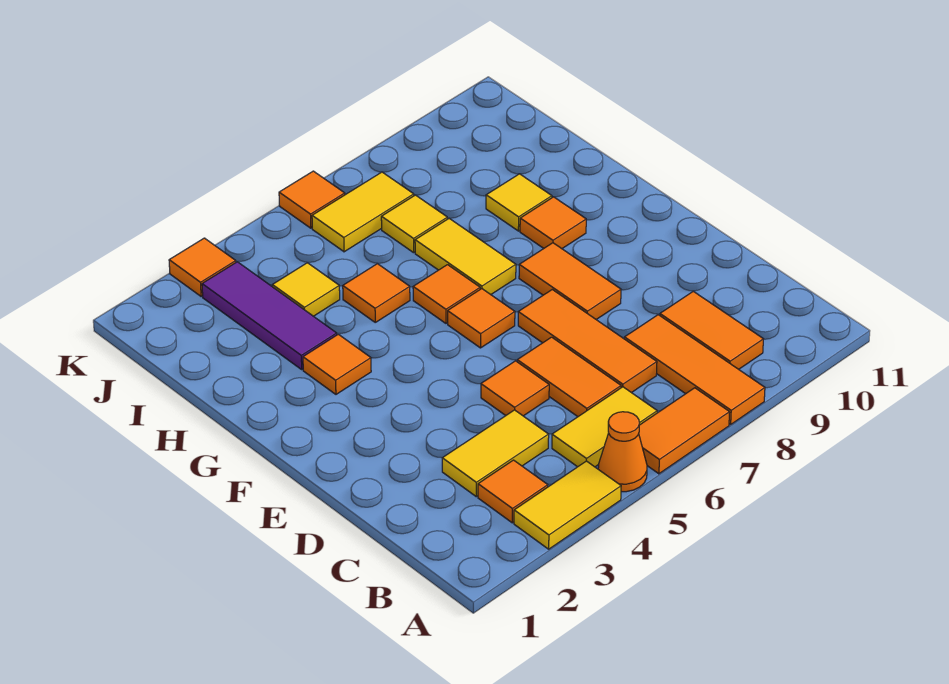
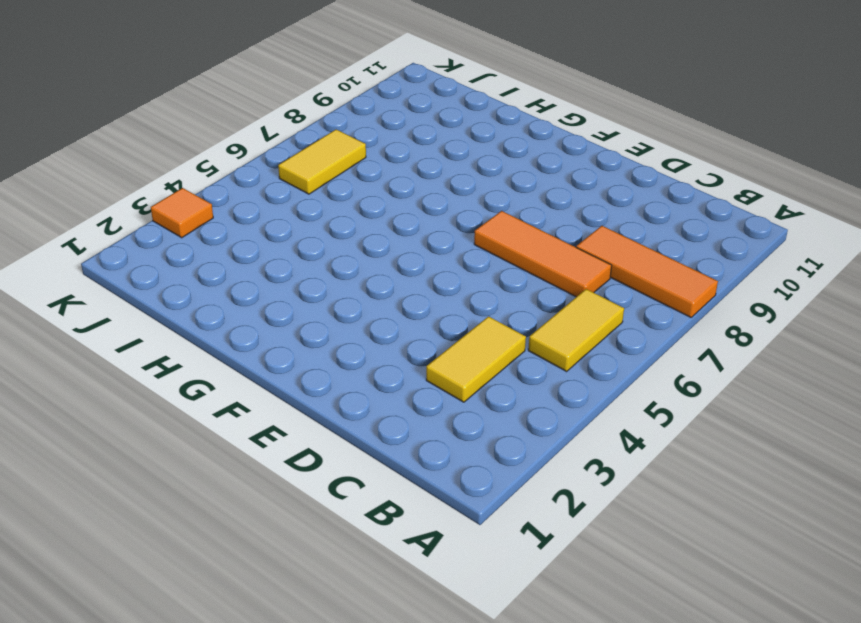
none -> yellow tile A3:A4 level 1
none -> orange cone A5 level 1
none -> orange tile A6:A7 level 1

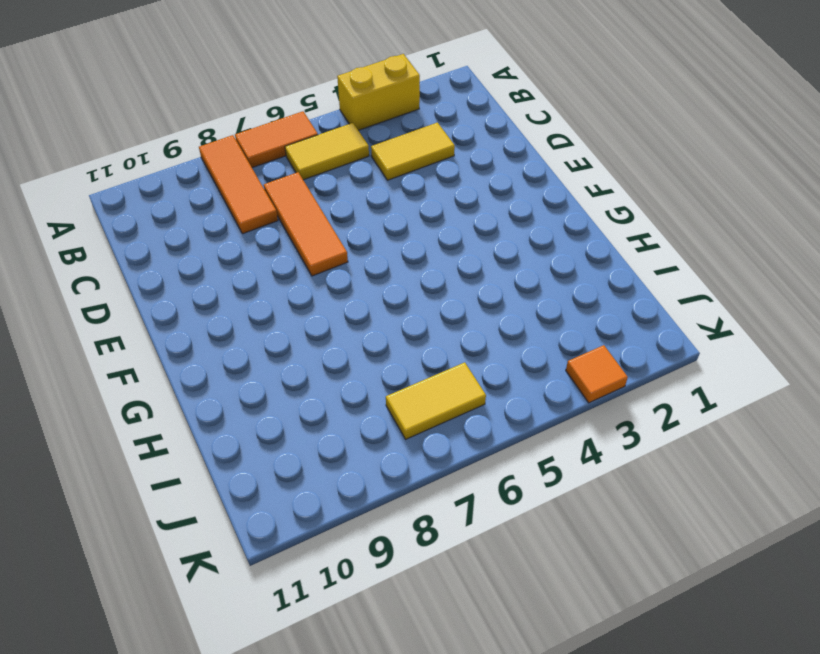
yellow brick A3:A4 level 1 -> yellow tile A3:A4 level 1
none -> orange cone A5 level 1
none -> orange tile B3 level 1
none -> orange tile B9:C9 level 1

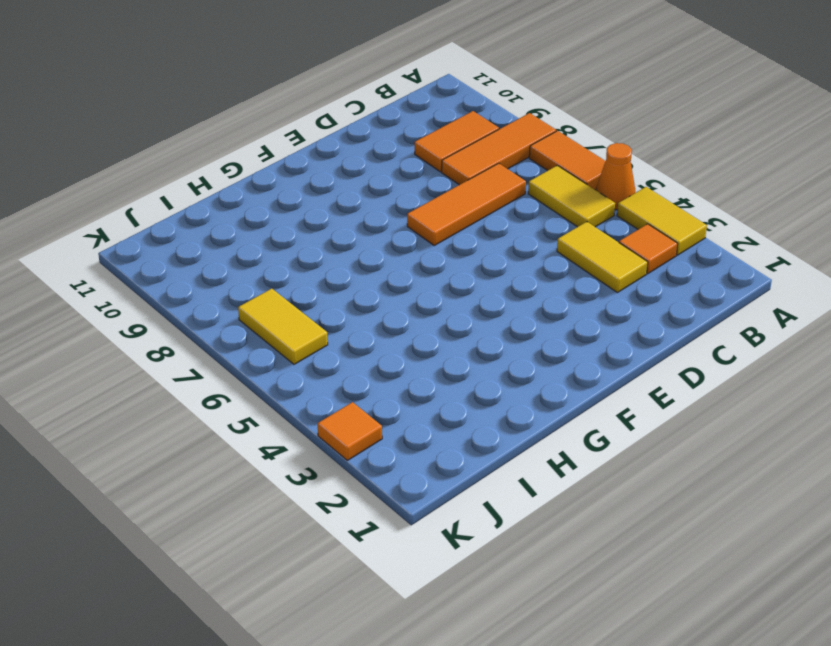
none -> orange tile C6:D6 level 1
none -> orange tile D5 level 1
none -> orange tile E8:F8 level 1

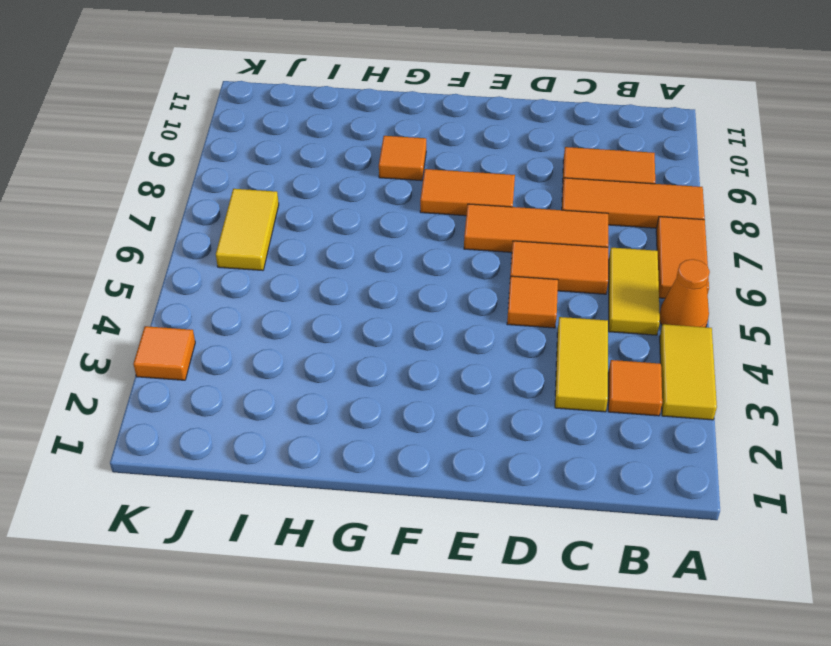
none -> orange tile F6 level 1
none -> orange tile G3 level 1
none -> orange tile G6 level 1

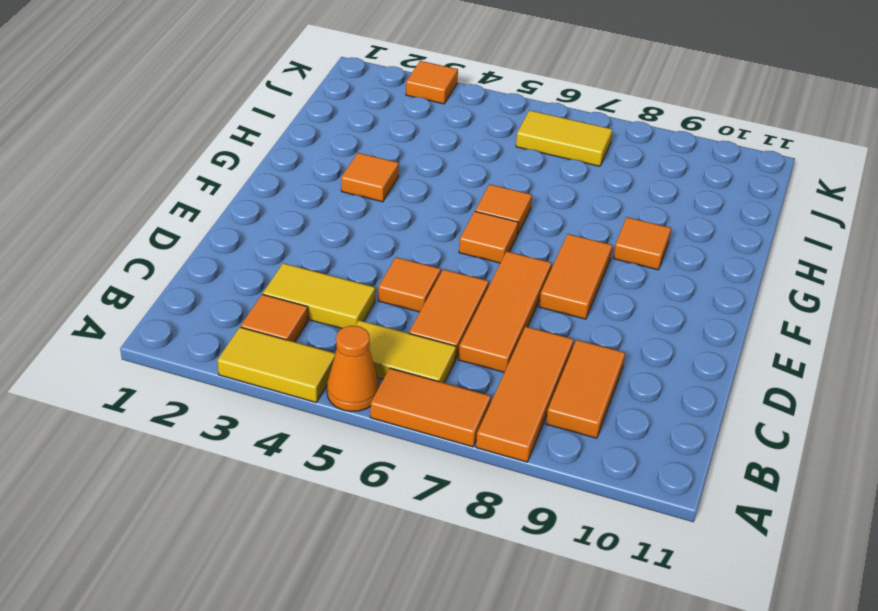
none -> yellow tile G7:H7 level 1
none -> purple tile H3:J3 level 1
none -> orange tile H5 level 1

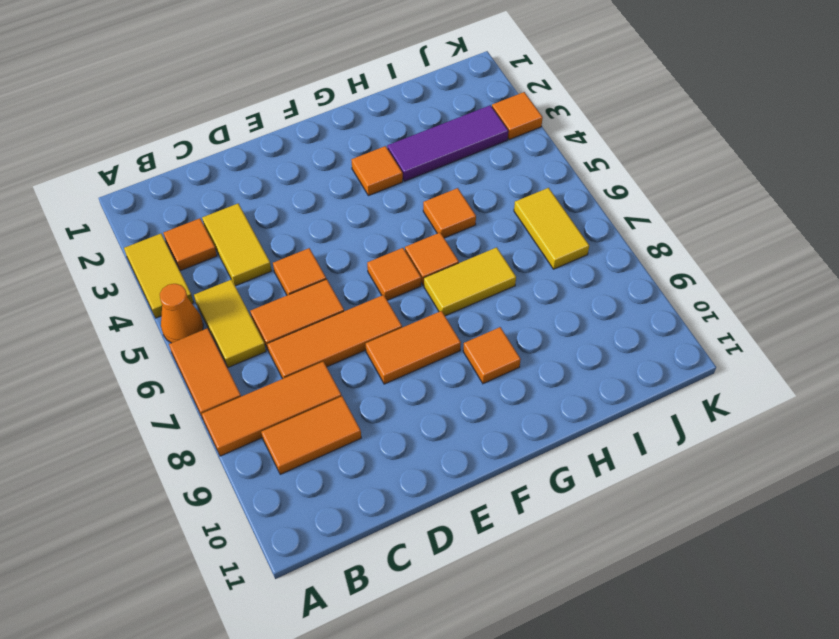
none -> yellow tile H9 level 1
none -> yellow tile I4 level 1
none -> yellow tile I7 level 1

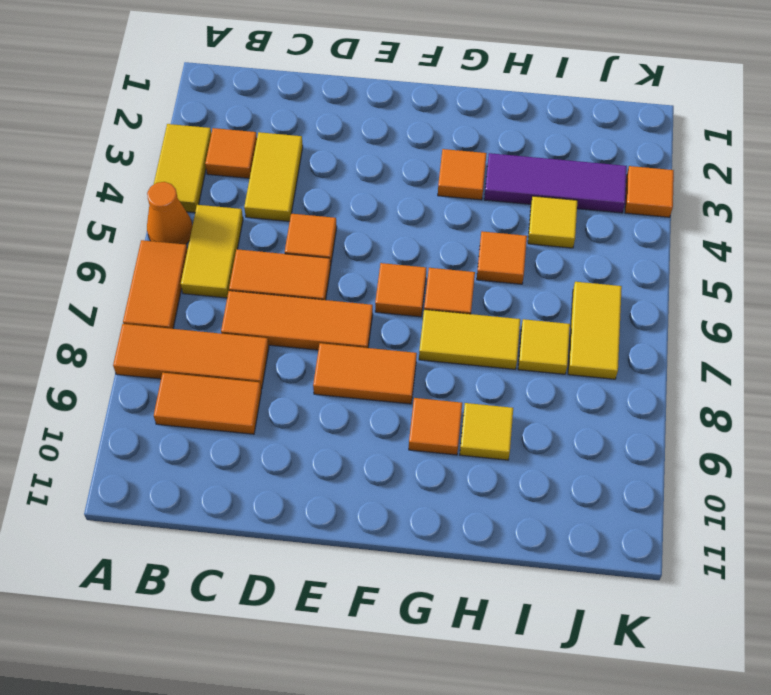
none -> orange tile K6 level 1

